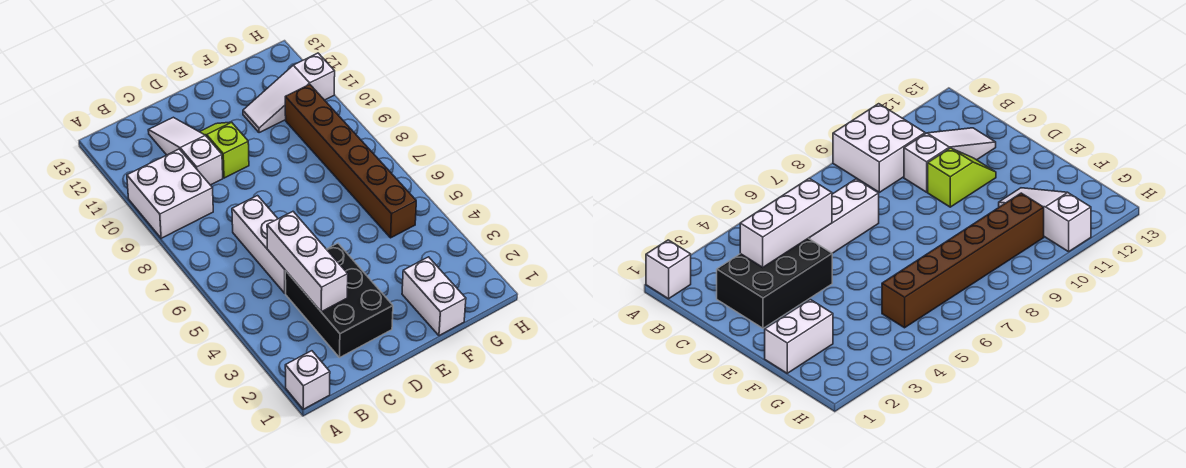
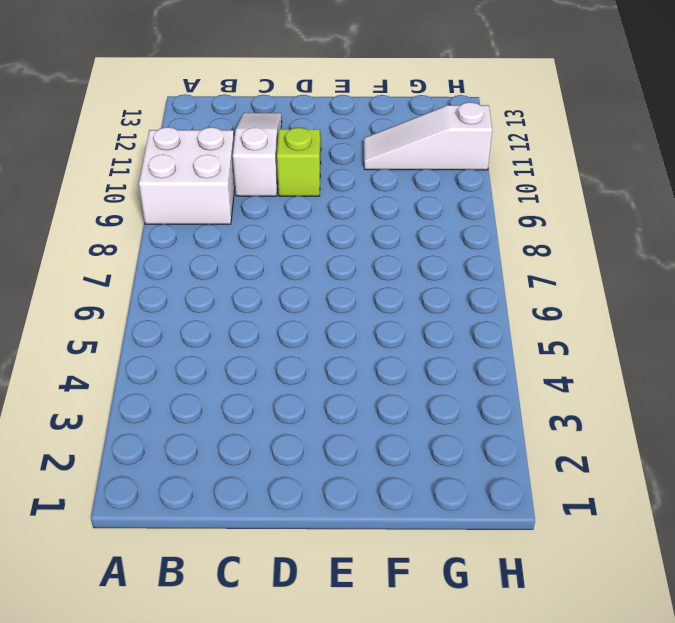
none -> white brick A1 level 1
none -> black brick C2:D4 level 1

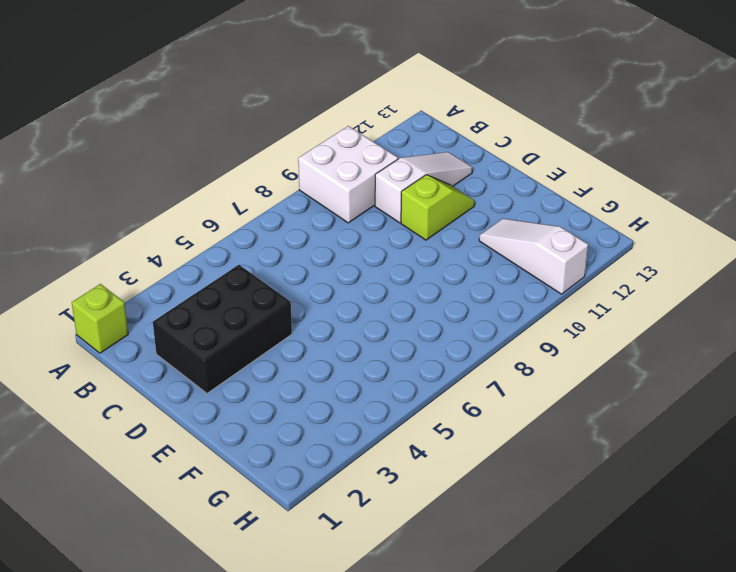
lime brick A1 level 1 -> white brick A1 level 1
none -> white brick C5:C7 level 1
none -> white brick F1:F2 level 1

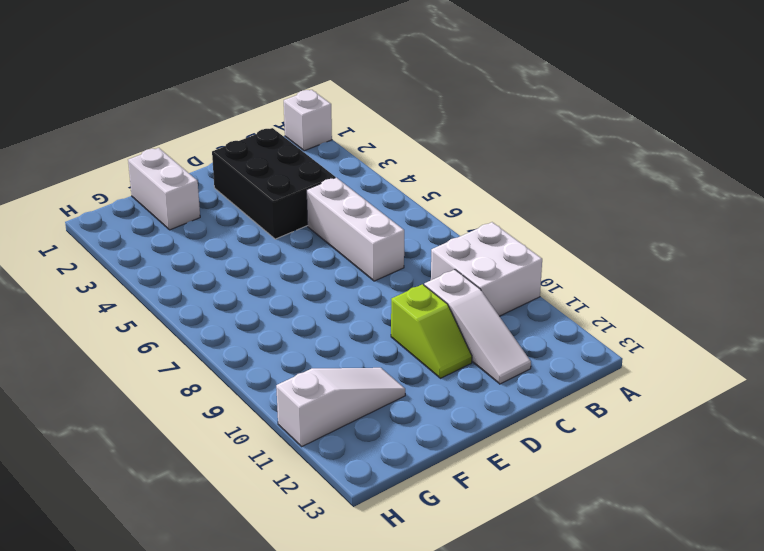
none -> brown brick G5:G10 level 1
none -> white brick C3:C5 level 2

